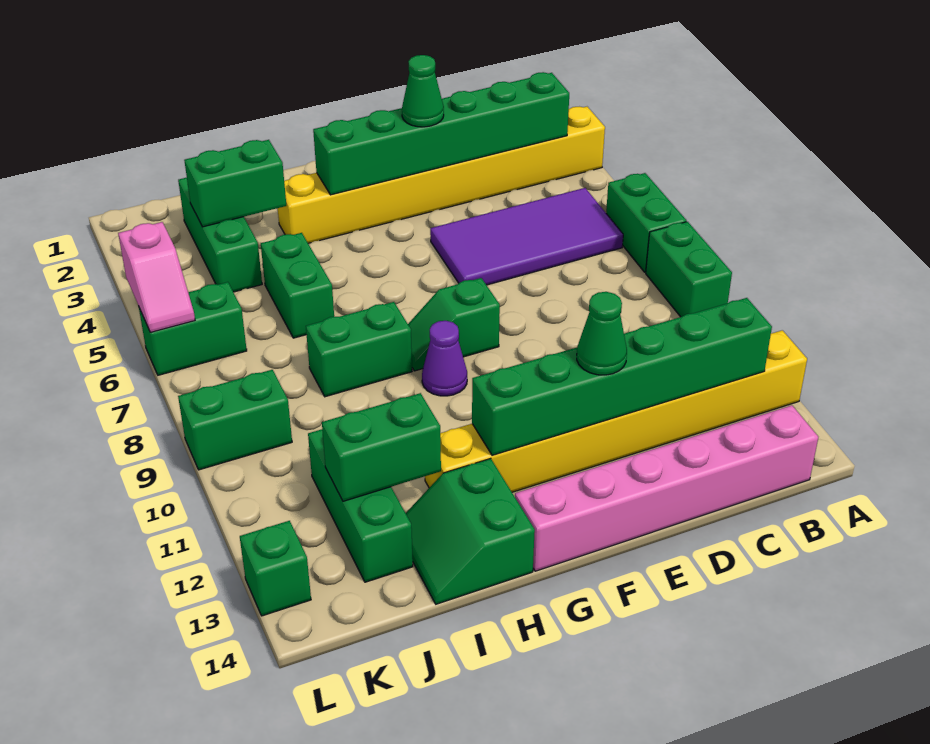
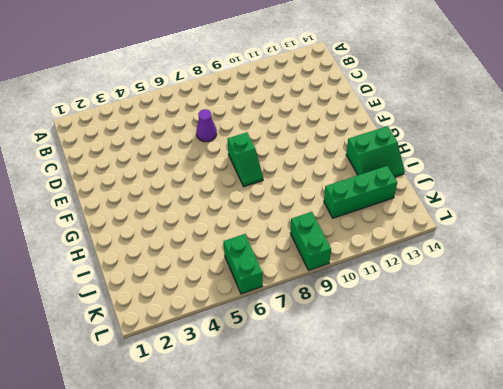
purple cone D7 level 1 -> purple cone G9 level 1
none -> yellow brick A3:H3 level 1
none -> green brick A6:A7 level 1
none -> green brick A8:A9 level 1

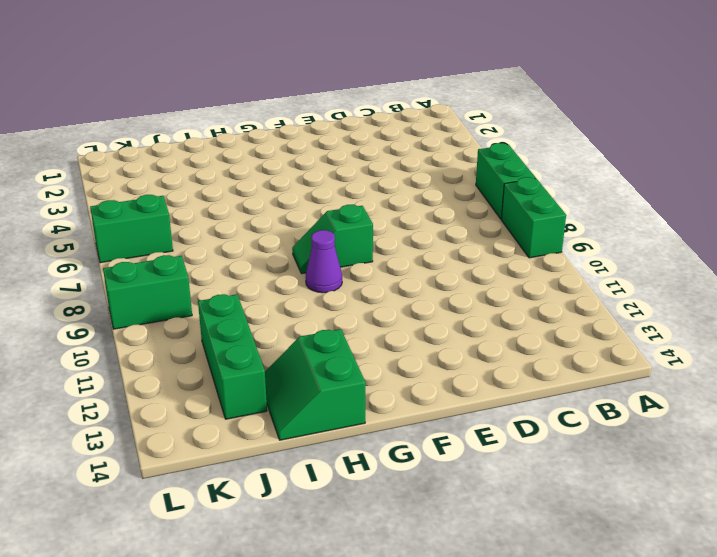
none -> yellow brick A3:H3 level 1
none -> yellow brick A12:H12 level 1
none -> purple tile B5:E6 level 1

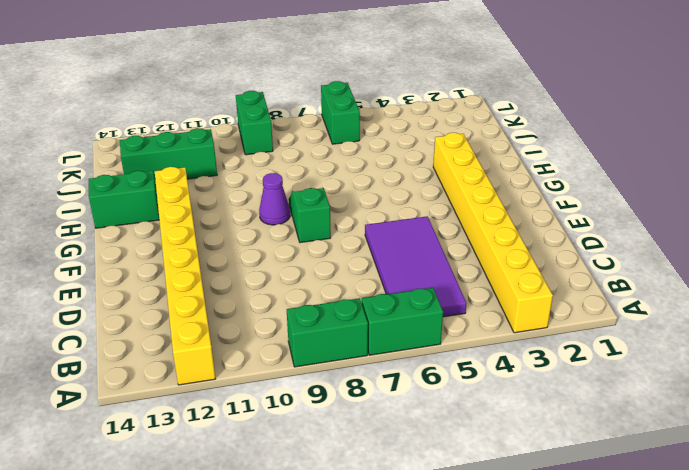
none -> pink brick B14:G14 level 1
none -> green brick H8:I8 level 1
none -> green brick I5:I6 level 1

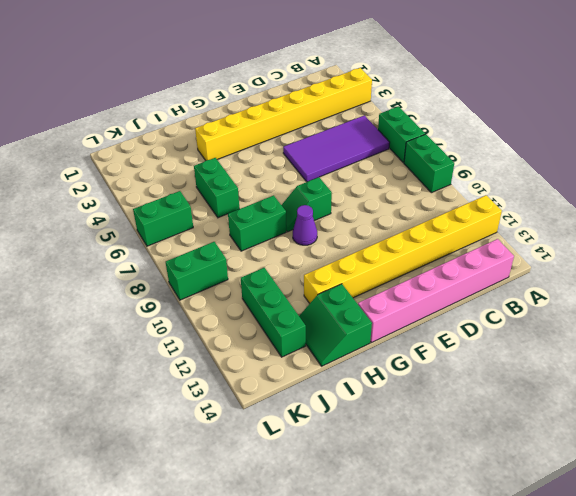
none -> green brick J2:J4 level 1
none -> green brick L13 level 1
none -> green brick B3:G3 level 2

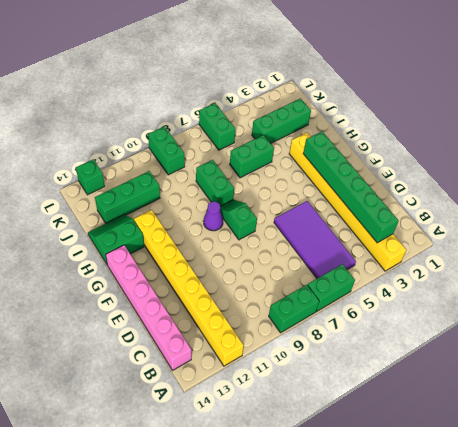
none -> green brick B12:G12 level 2
none -> green brick I3:J3 level 2
none -> green brick I12:J12 level 2

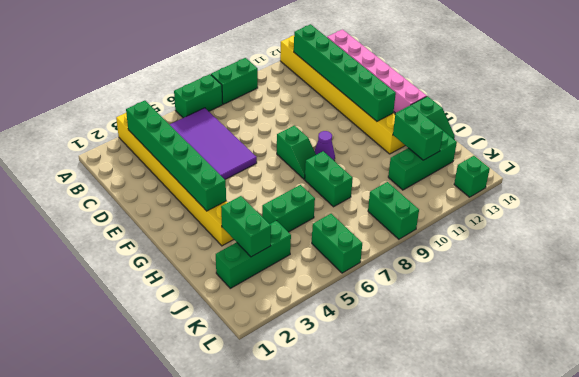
none -> pink slope L5:L6 level 2 top 5
none -> green cone E3 level 3
none -> green cone E12 level 3

